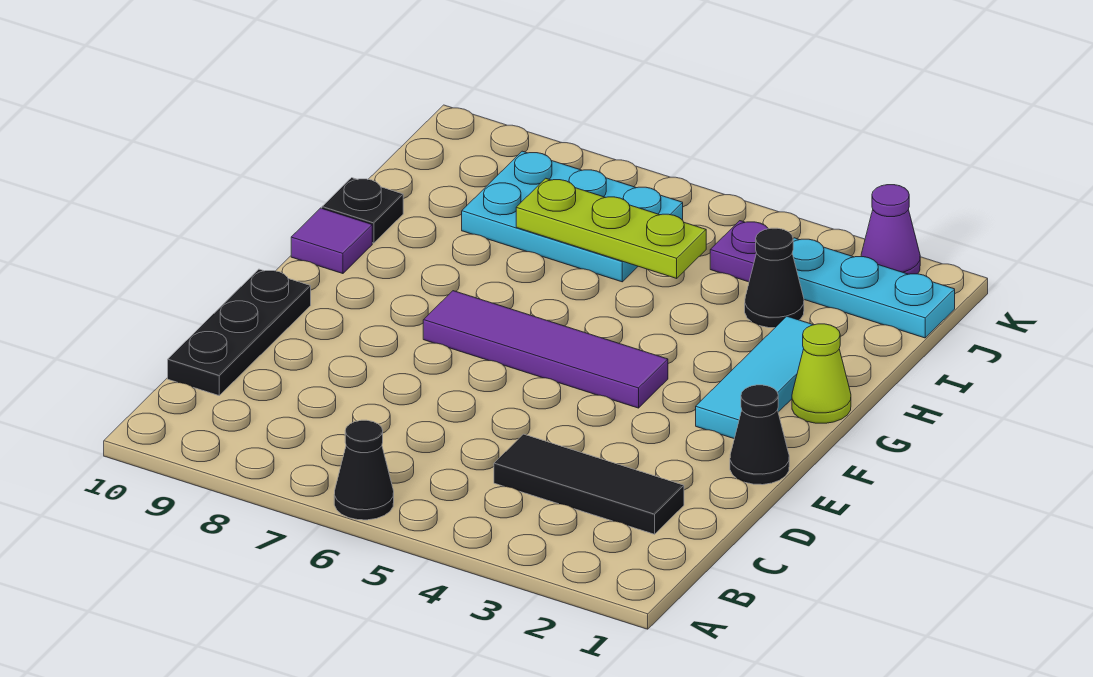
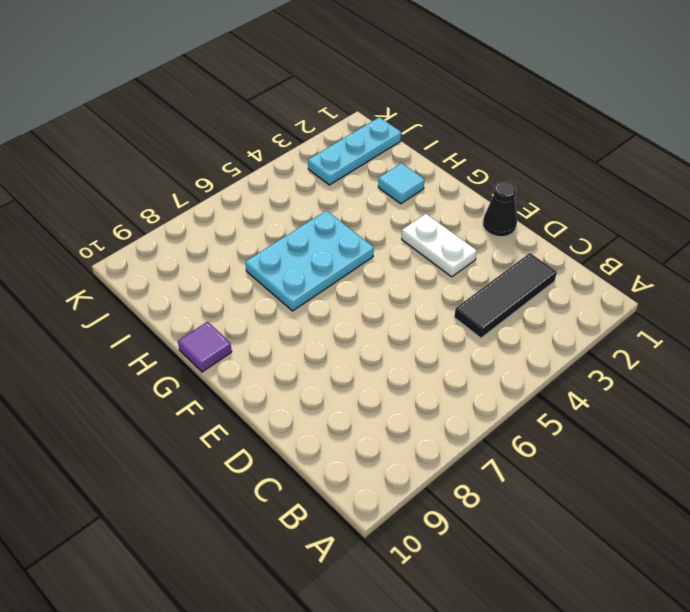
white plate E3:F3 level 1 -> none
cyan plate G5:H7 level 1 -> cyan plate I6:J8 level 1
cyan tile H2 level 1 -> cyan tile F2:H2 level 1
none -> black cone A6 level 1
none -> black plate C10:E10 level 1
none -> purple tile F4:F7 level 1

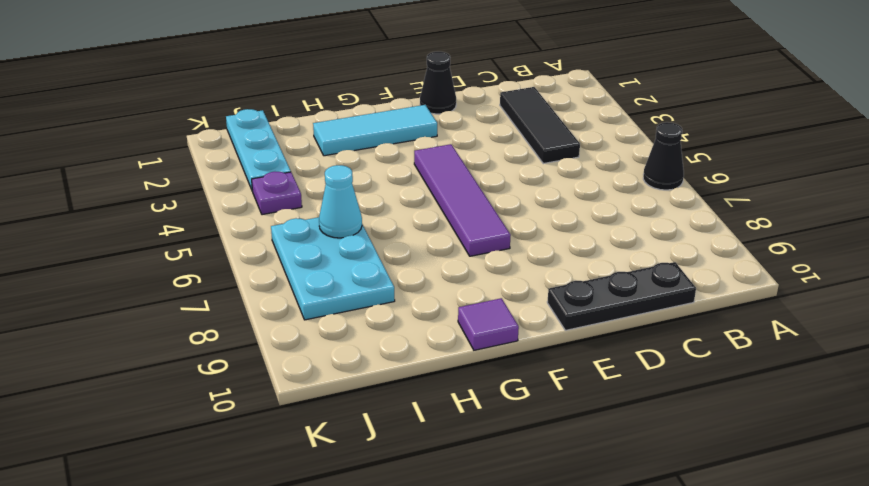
cyan cone I6 level 2 -> lime plate I5:I7 level 2
none -> lime cone G1 level 1
none -> black plate H10 level 1
none -> black cone I3 level 1

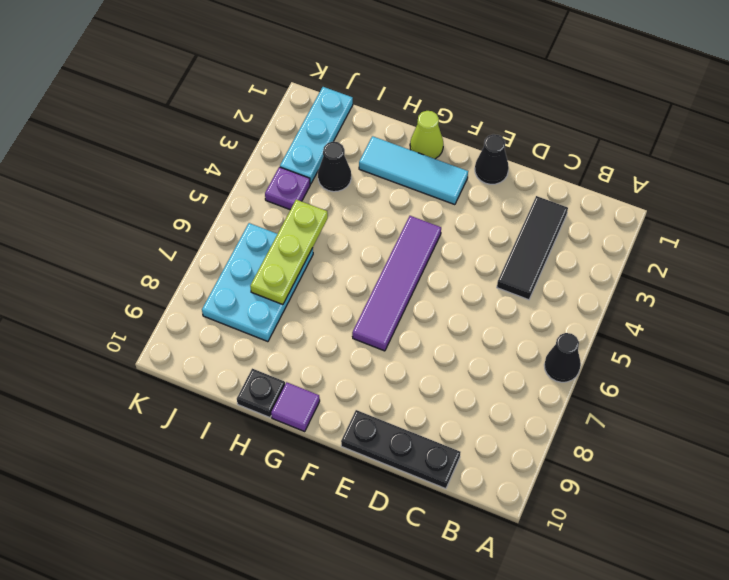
none -> purple cone K2 level 1

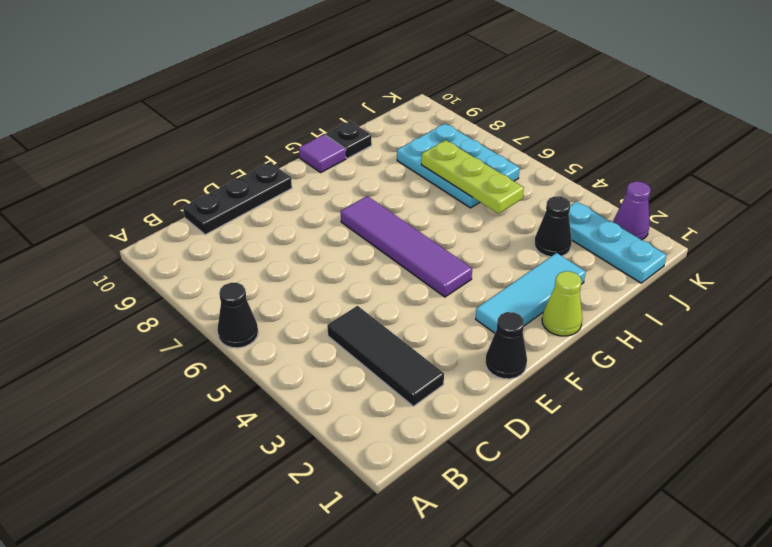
none -> purple plate J4 level 1

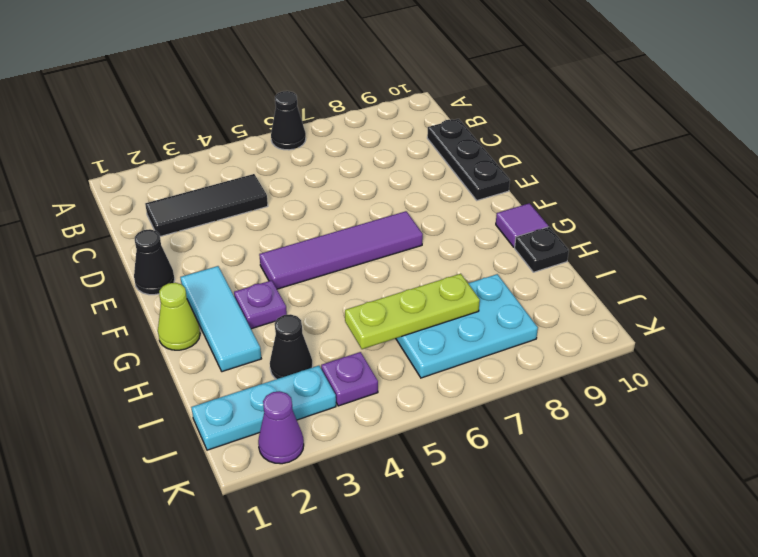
purple plate G3 level 1 -> none

